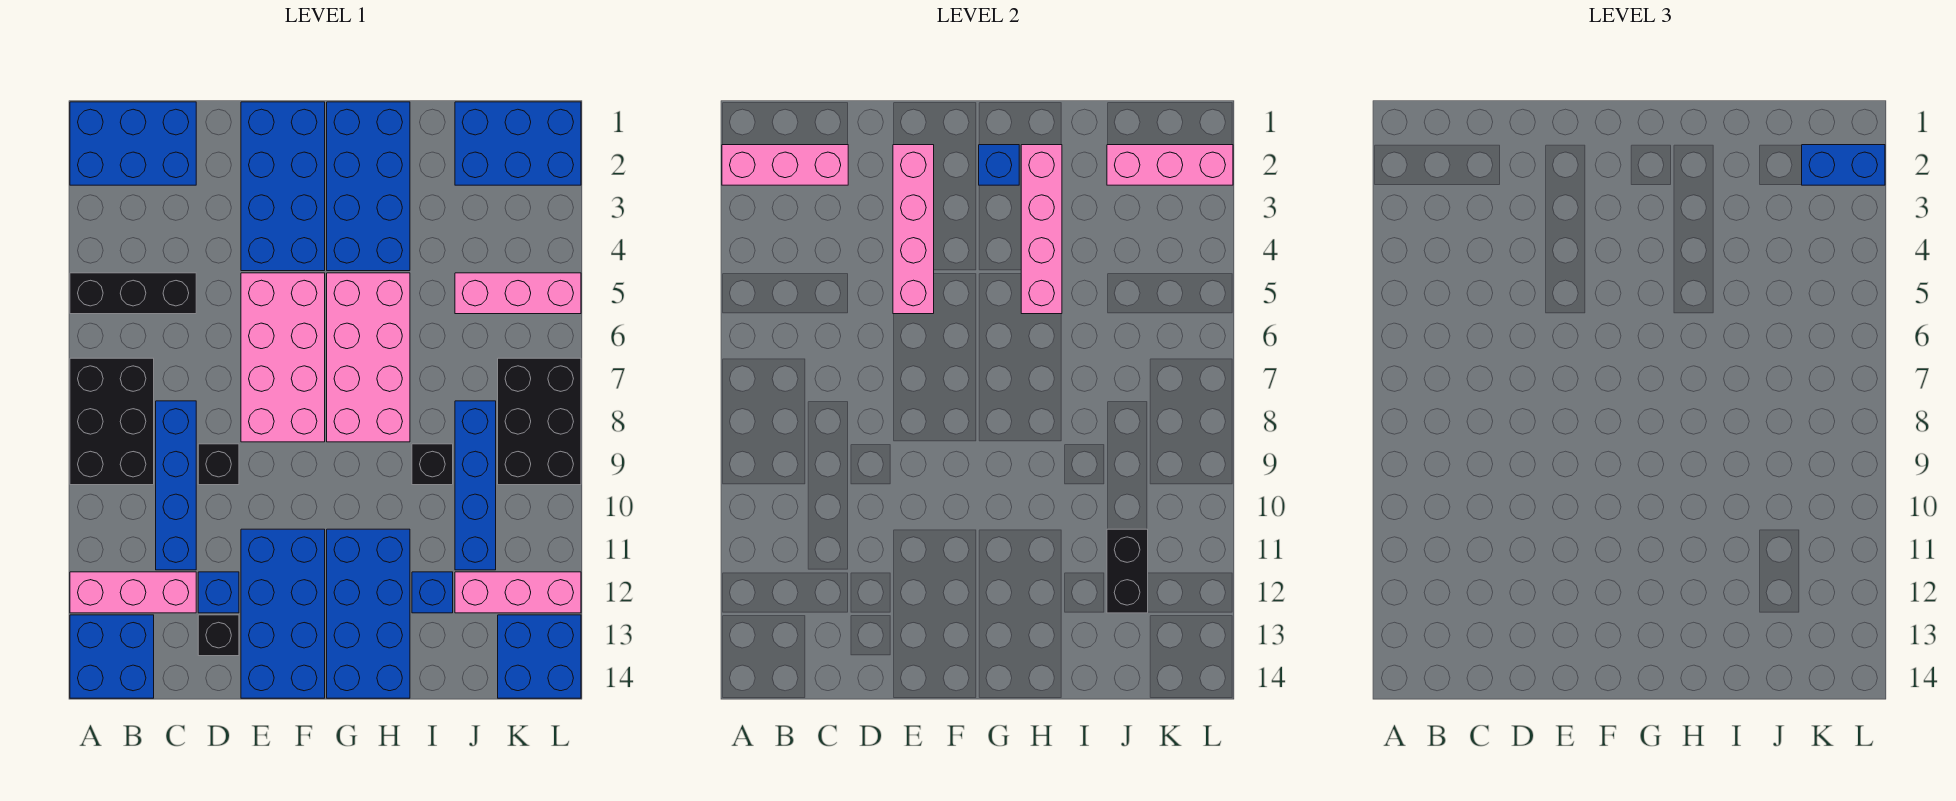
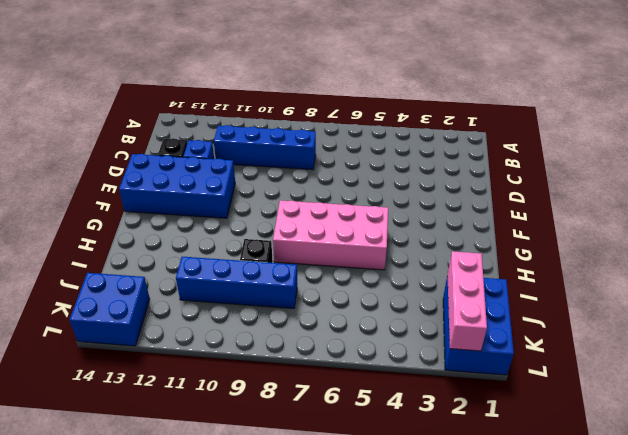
none -> blue brick A1:C2 level 1
none -> black brick A5:C5 level 1
none -> black brick A7:B9 level 1
none -> pink brick A12:C12 level 1

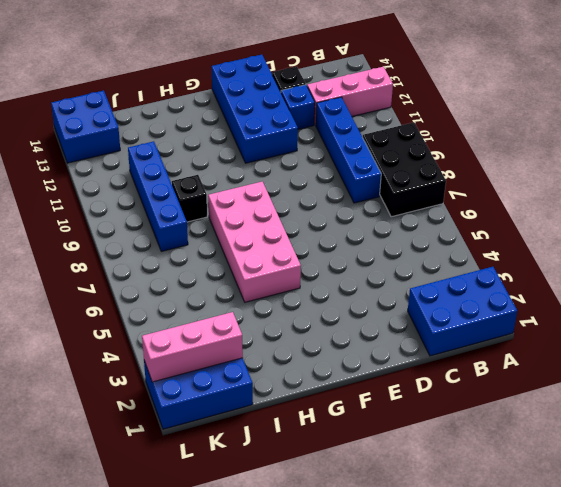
none -> black brick A5:C5 level 1
none -> blue brick A13:B14 level 1
none -> black brick D9 level 1
none -> blue brick E1:F4 level 1

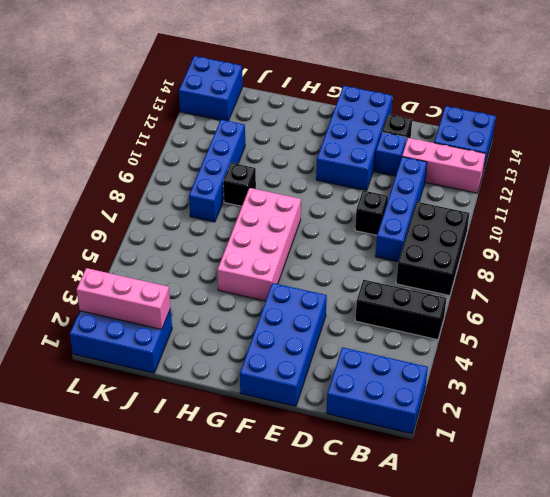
none -> pink brick E5:F8 level 1
none -> blue brick G1:H4 level 1
none -> blue brick G11:H14 level 1
none -> blue brick I12 level 1

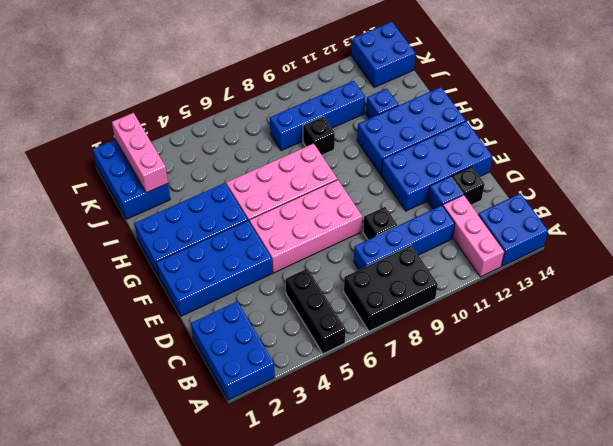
none -> pink brick J5:L5 level 1
none -> pink brick J12:L12 level 1
none -> black brick K7:L9 level 1
none -> pink brick A2:C2 level 2

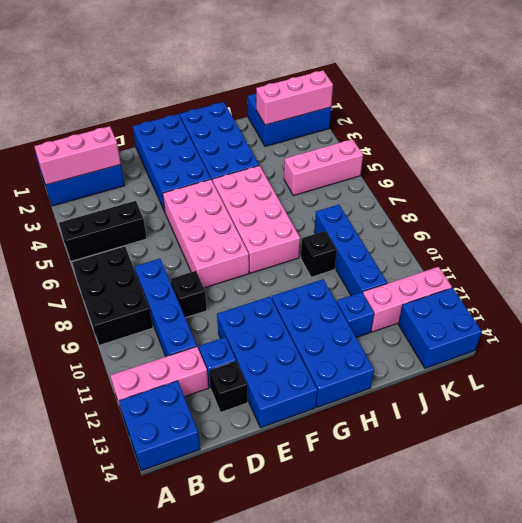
none -> black brick K7:L9 level 1
none -> pink brick E2:E5 level 2
none -> blue brick G2 level 2
none -> pink brick H2:H5 level 2

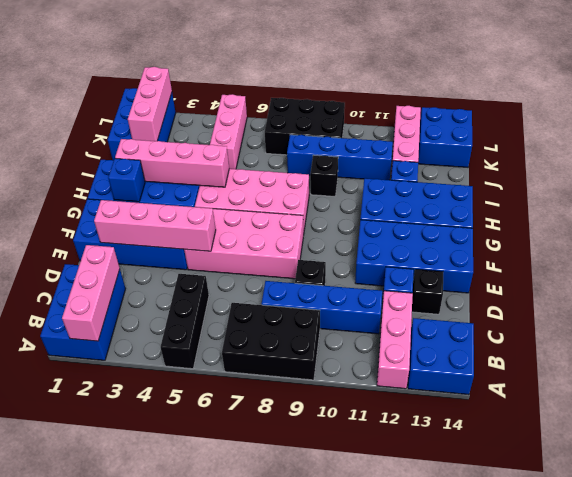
none -> black brick J11:J12 level 2
none -> blue brick K2:L2 level 3

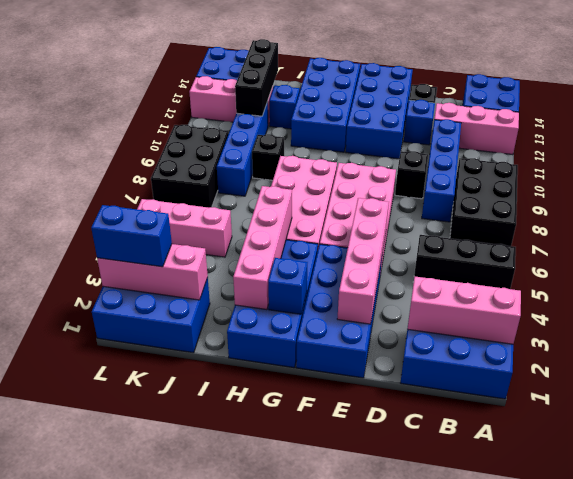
black brick J11:J13 level 2 -> black brick J11:J12 level 2

